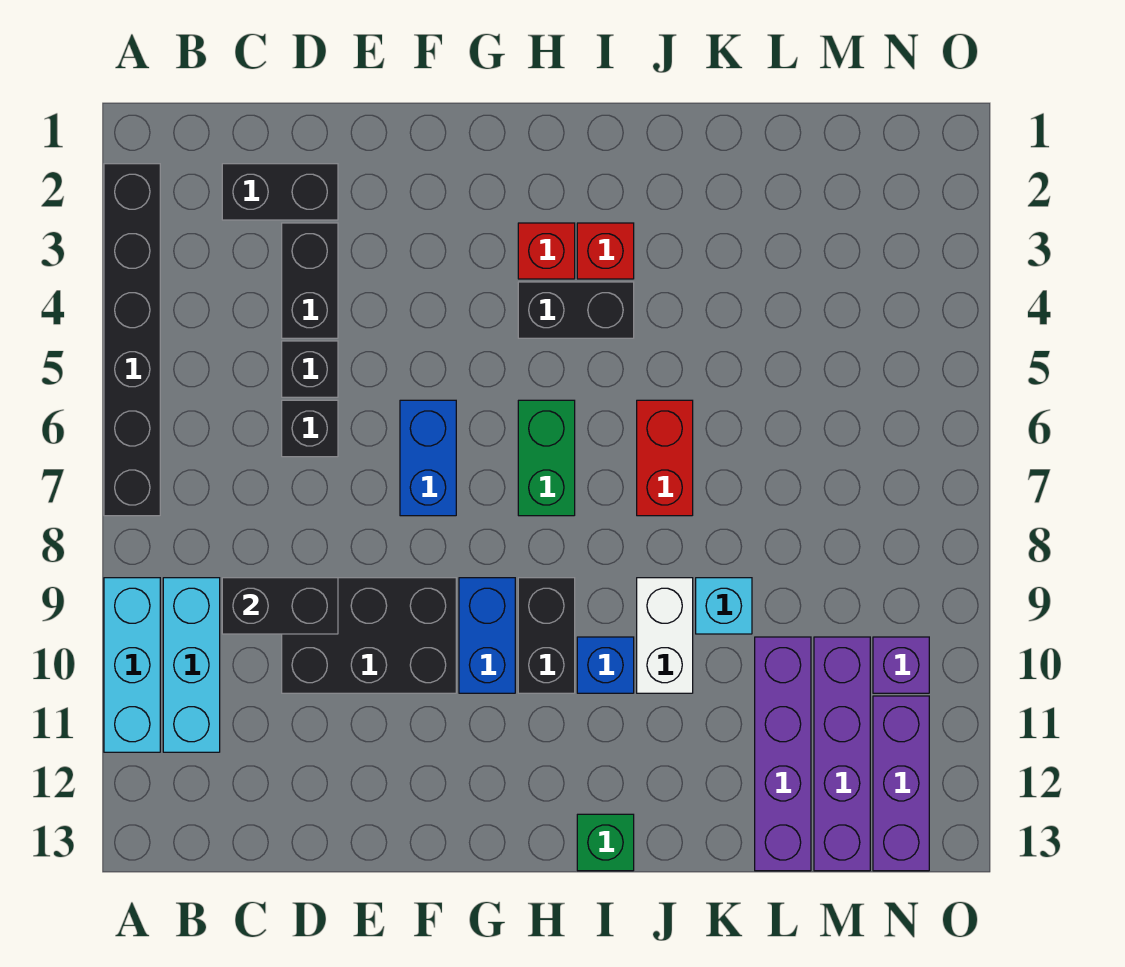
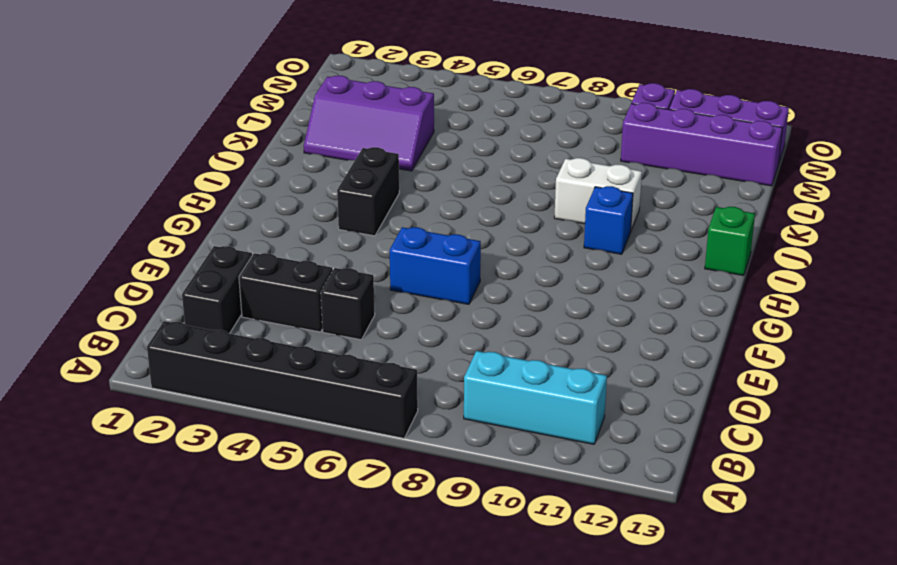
purple slope K2:L4 level 1 top L -> none
none -> cyan brick A9:A11 level 1
none -> black brick D6 level 1
none -> black brick D9:F10 level 1

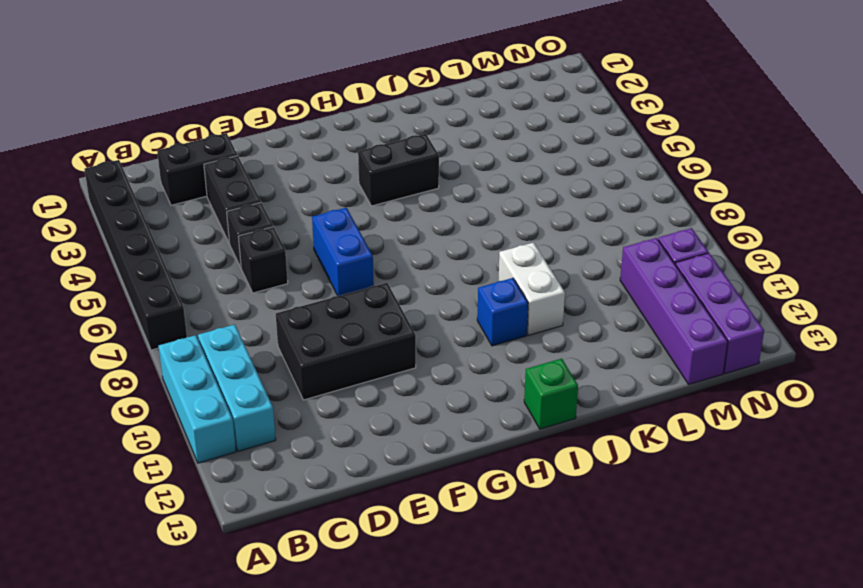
none -> blue brick G9:G10 level 1
none -> red brick H3 level 1
none -> green brick H6:H7 level 1

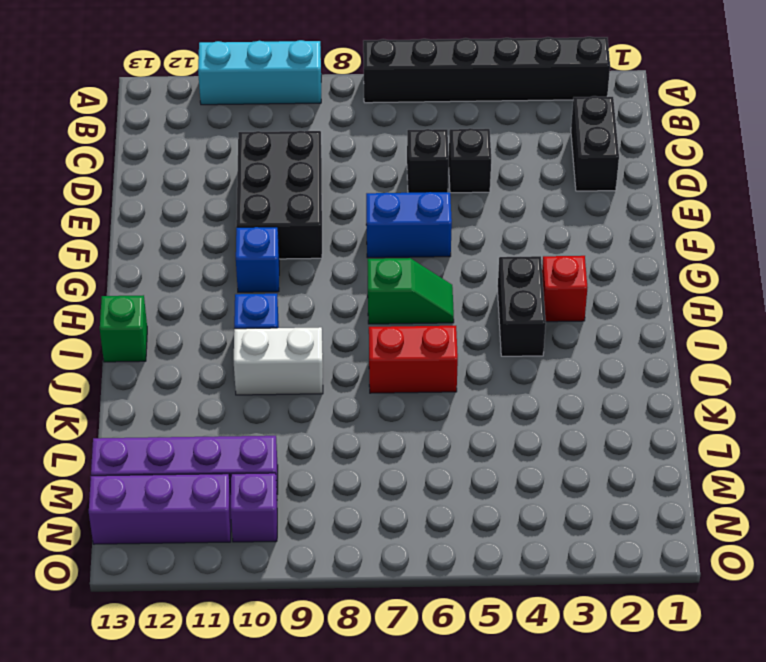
blue brick G10 level 1 -> blue brick G9:G10 level 1
green slope H6:H7 level 1 top 7 -> green brick H6:H7 level 1
none -> cyan brick B9:B11 level 1
none -> black brick D3:D4 level 1
none -> black brick H9:H10 level 1

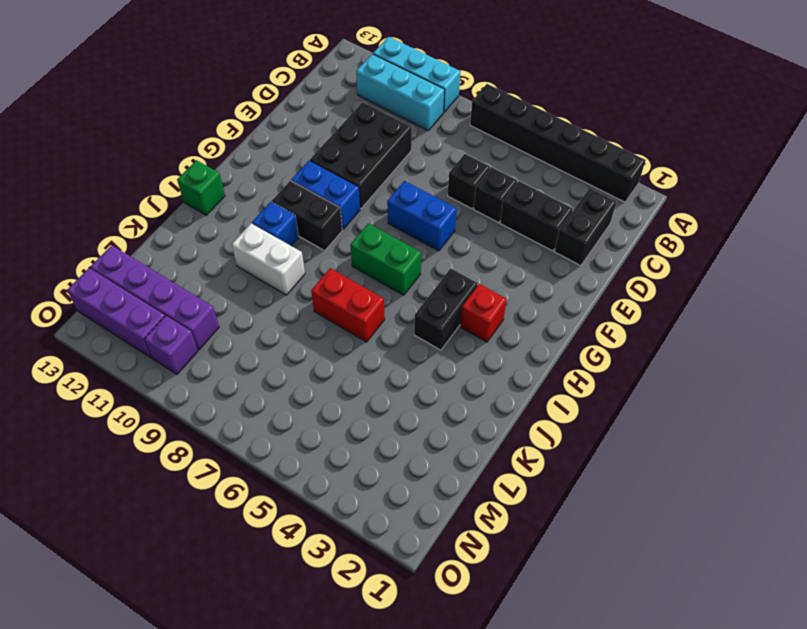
none -> red brick I3 level 1
none -> cyan brick K9 level 1
none -> purple brick L10:L13 level 1

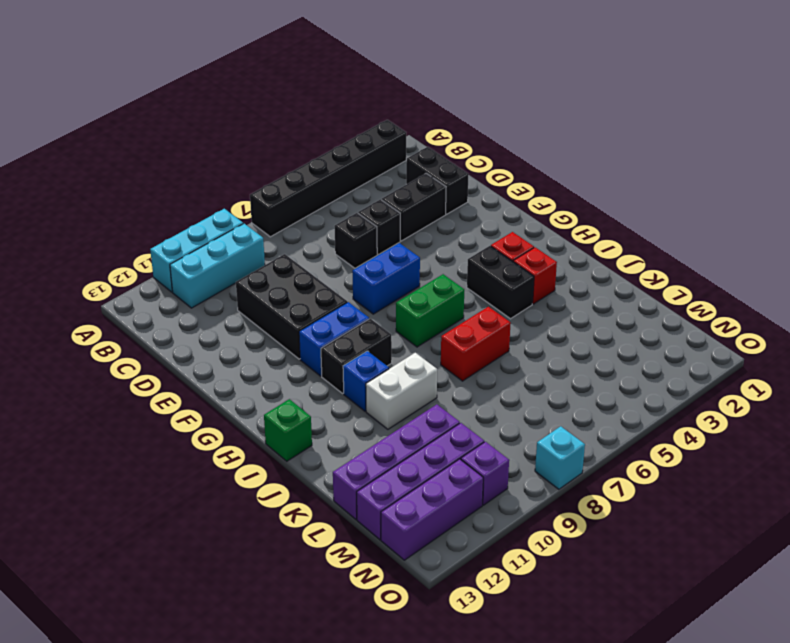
cyan brick O8 level 1 -> cyan brick K9 level 1
none -> black brick C9:D9 level 2

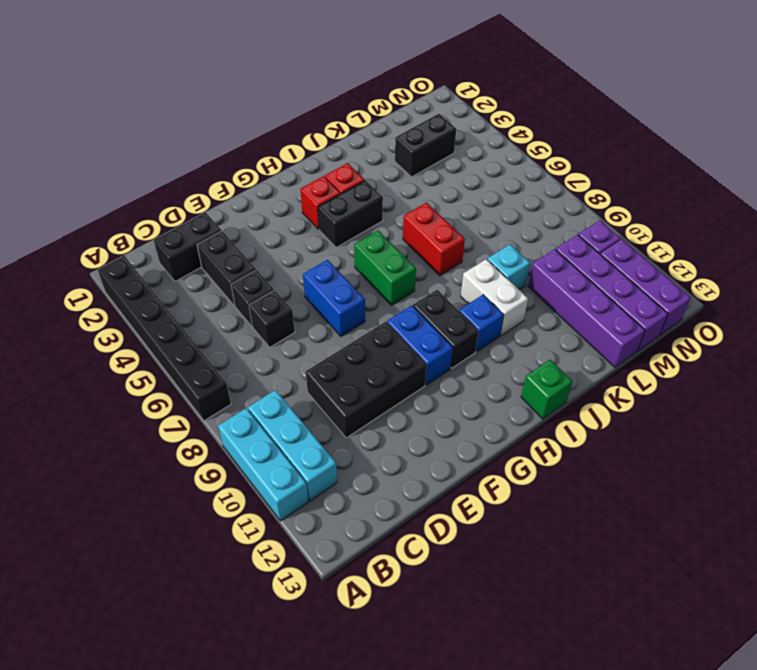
black brick L3:M3 level 1 -> black brick C9:D9 level 2

